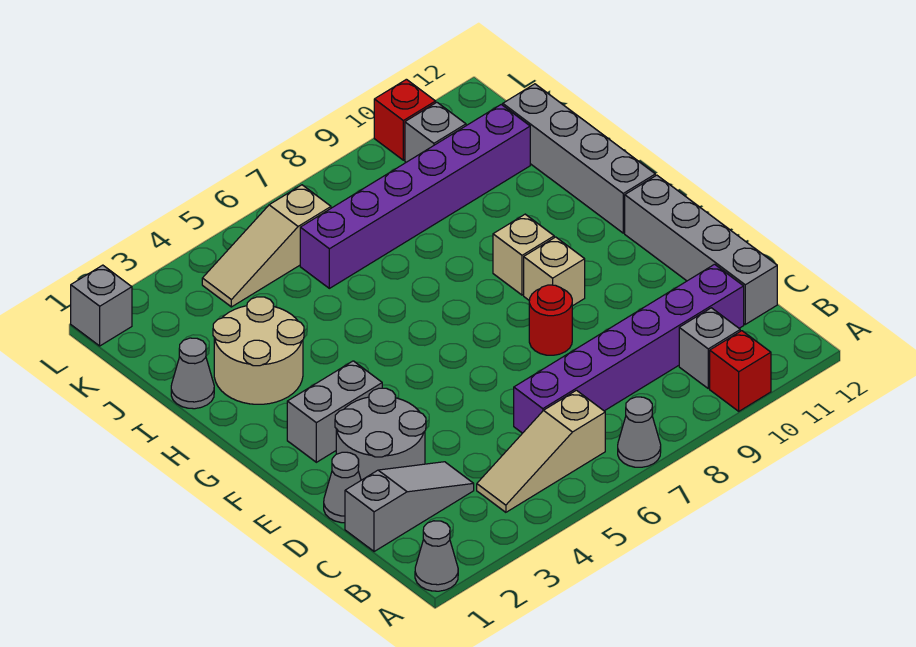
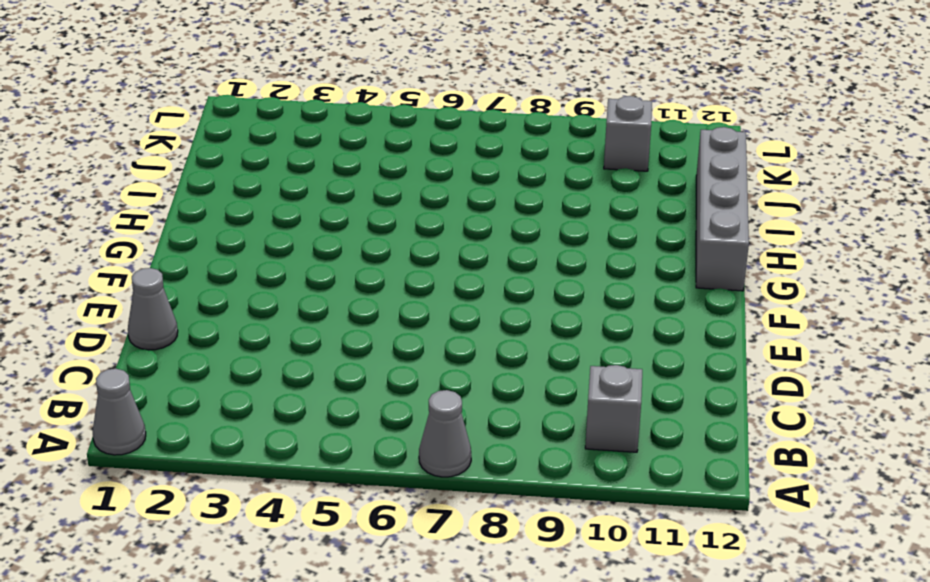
none -> red brick A10 level 1
none -> tan slope B4:B6 level 1 top 6
none -> grey slope C1:C3 level 1 top 1

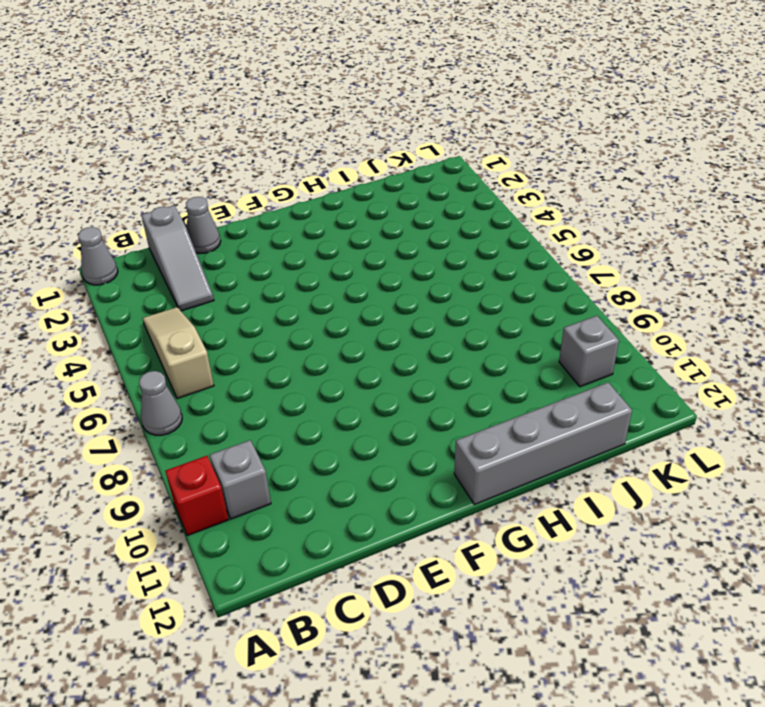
none -> purple brick C6:C11 level 1
none -> grey brick C12:F12 level 1
none -> grey round brick D2:E3 level 1

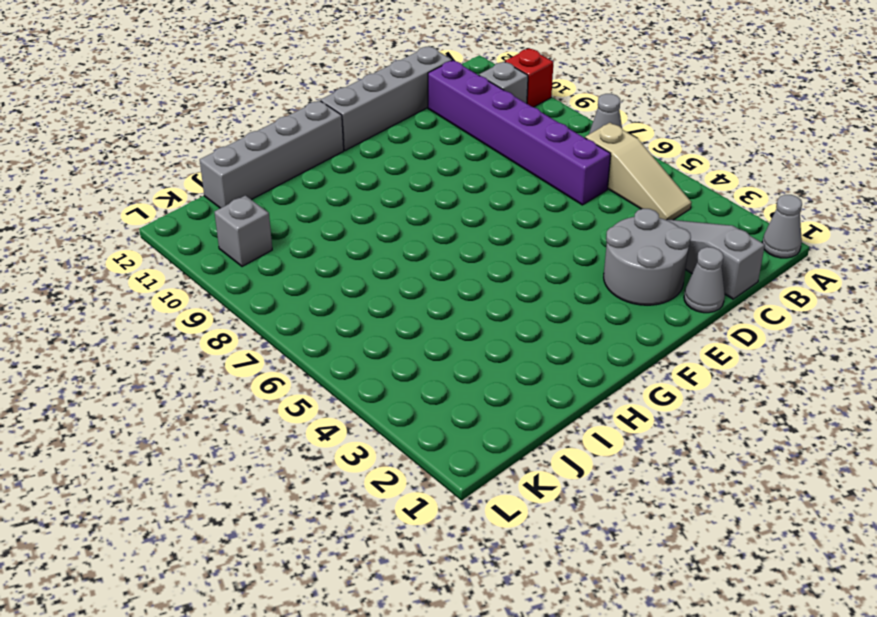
none -> red round brick E8 level 1
none -> grey brick F2:F3 level 1
none -> tan brick F9 level 1

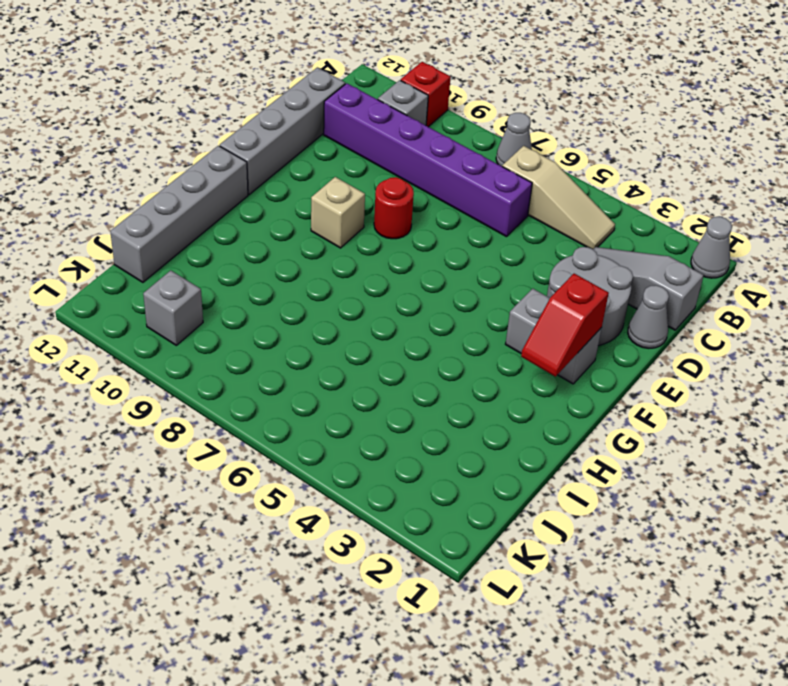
red slope F2:G2 level 2 top F -> none
none -> tan brick G9 level 1
none -> tan round brick H2:I3 level 1
none -> grey cone I1 level 1

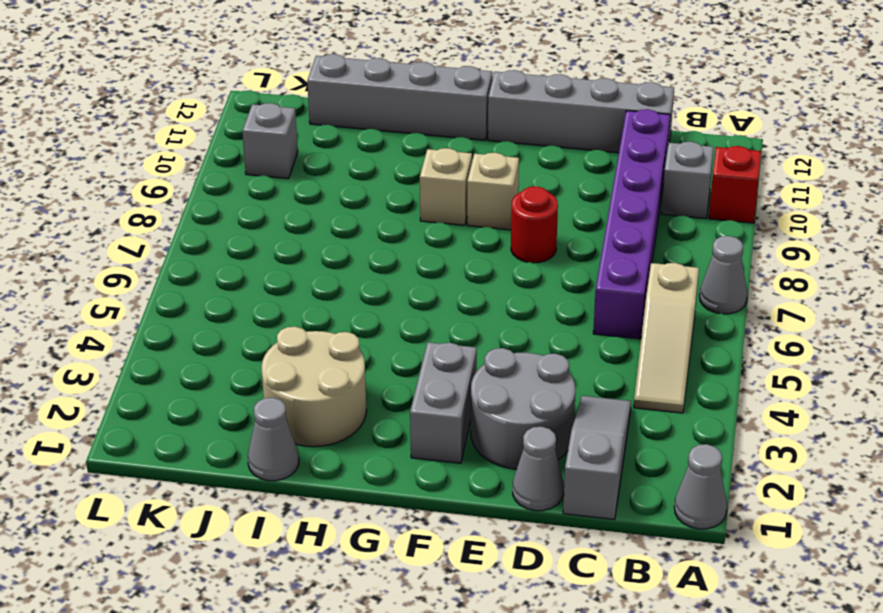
none -> purple brick J6:J11 level 1
none -> tan slope K4:K6 level 1 top 6
none -> grey brick L1 level 1

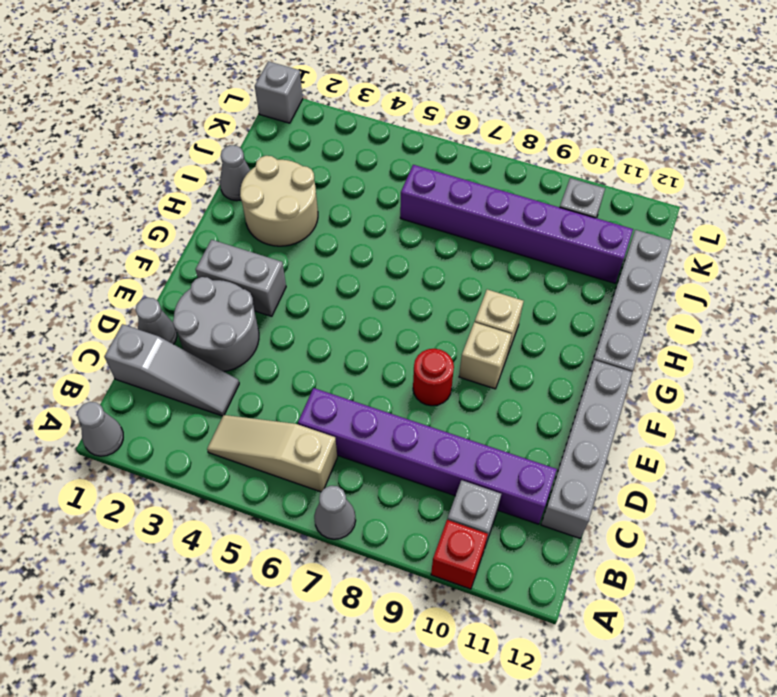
none -> tan slope K4:K6 level 1 top 6
none -> red brick L10 level 1

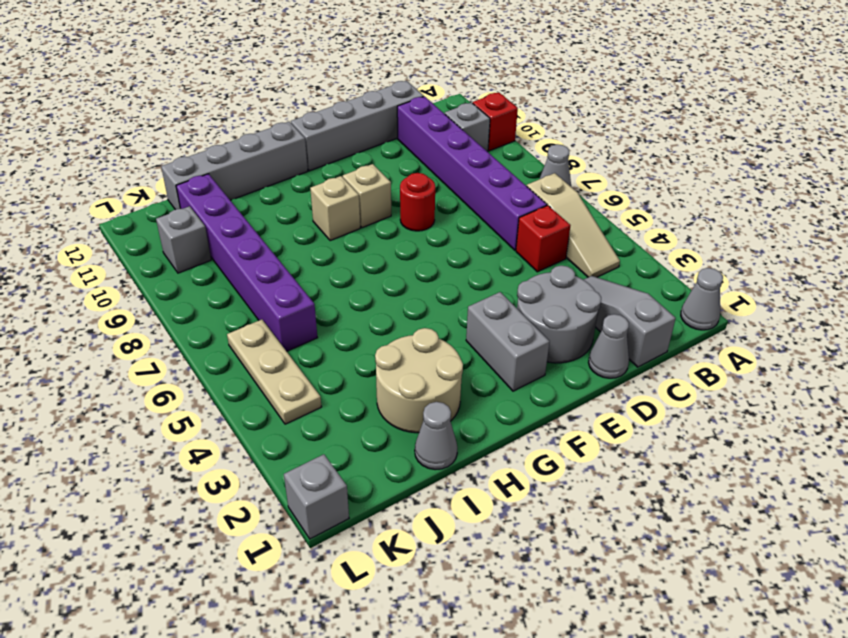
red brick C5 level 1 -> red brick L10 level 1
tan plate K4:K6 level 1 -> tan slope K4:K6 level 1 top 6

